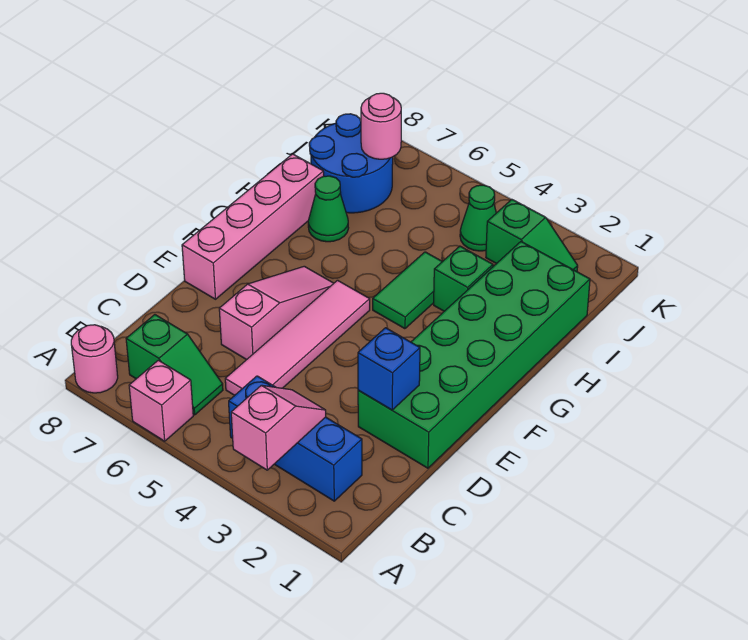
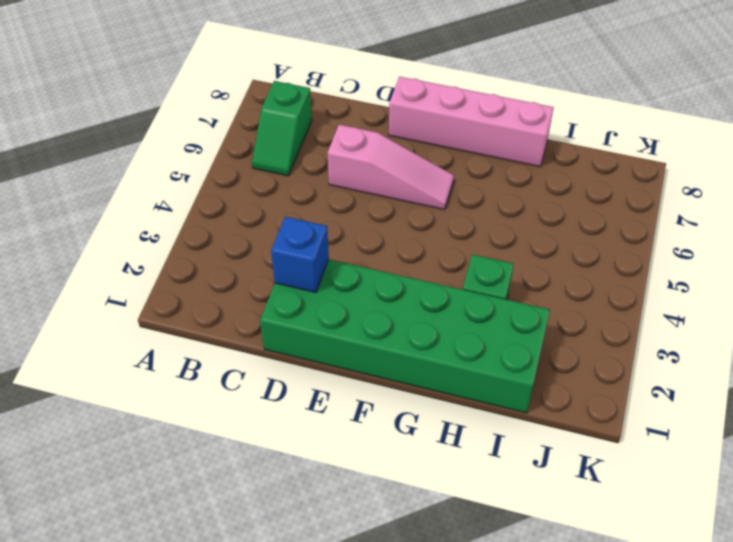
none -> pink brick A6 level 1
none -> pink round brick A8 level 1
none -> blue brick B2:B4 level 1

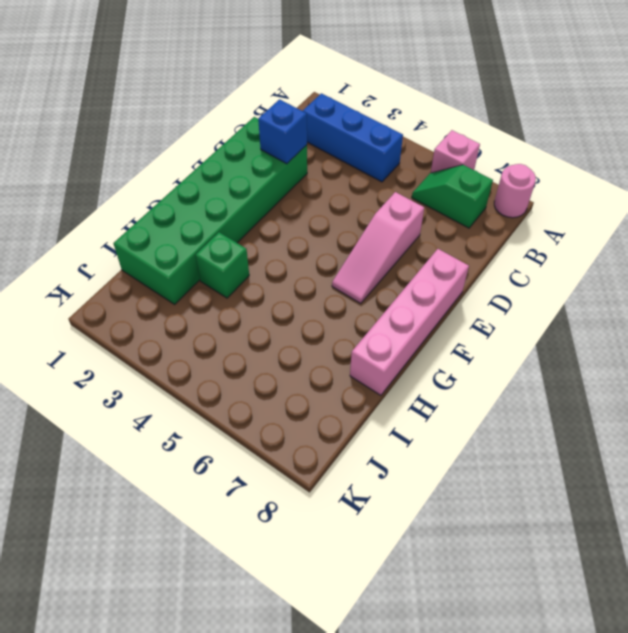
none -> pink tile C5:F5 level 1
none -> green tile G4:H4 level 1
none -> green cone H7 level 1

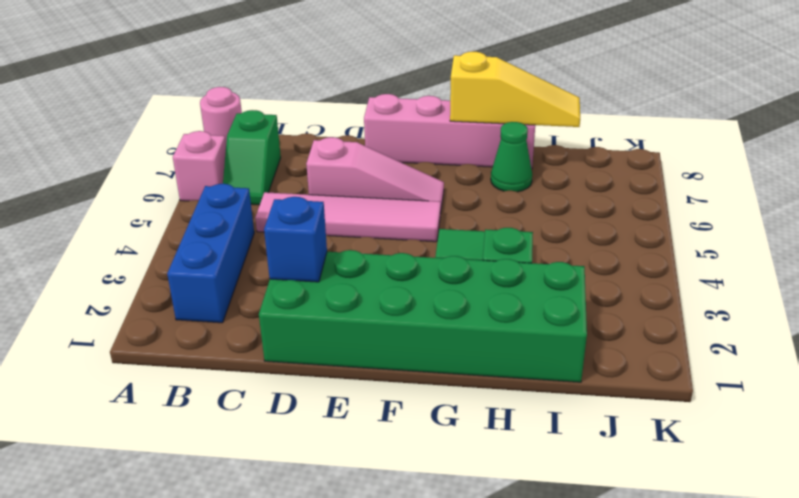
yellow slope G8:I8 level 2 top G -> none
none -> blue round brick I7:J8 level 1
none -> green slope J2:J3 level 1 top 3
none -> green cone J4 level 1

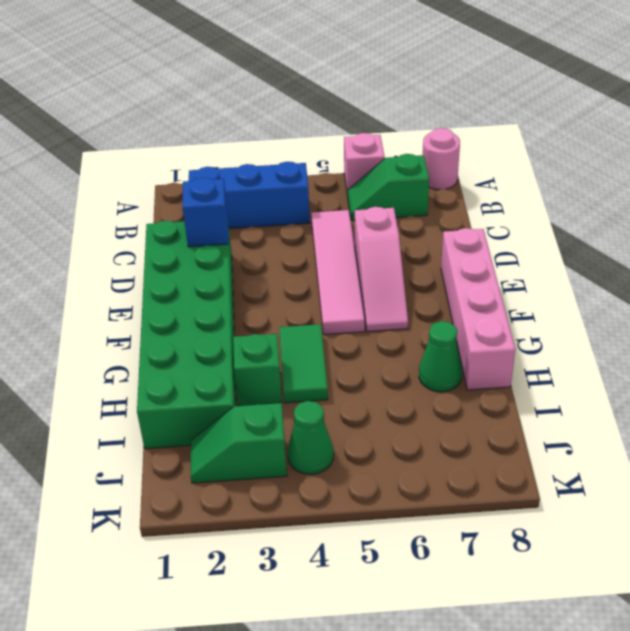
none -> blue round brick I7:J8 level 1
none -> pink slope A3:B3 level 2 top A
none -> pink round brick J7 level 2

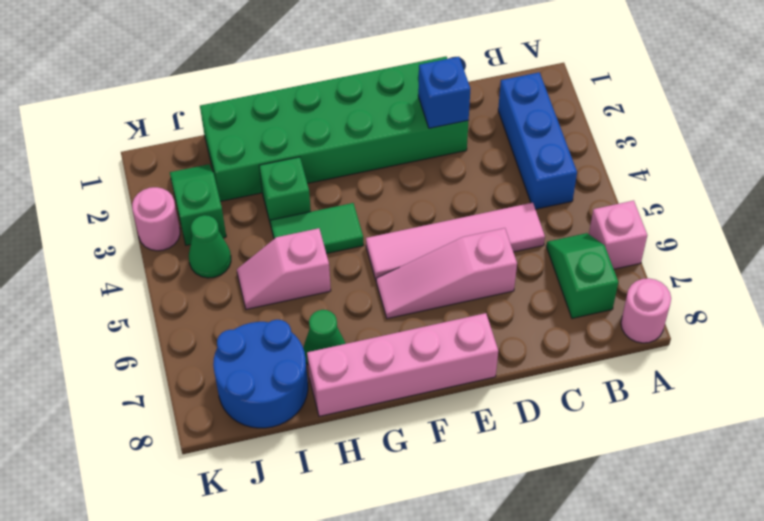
pink slope H5:I5 level 1 top H -> pink slope A3:B3 level 2 top A
pink round brick K3 level 1 -> pink round brick J7 level 2

